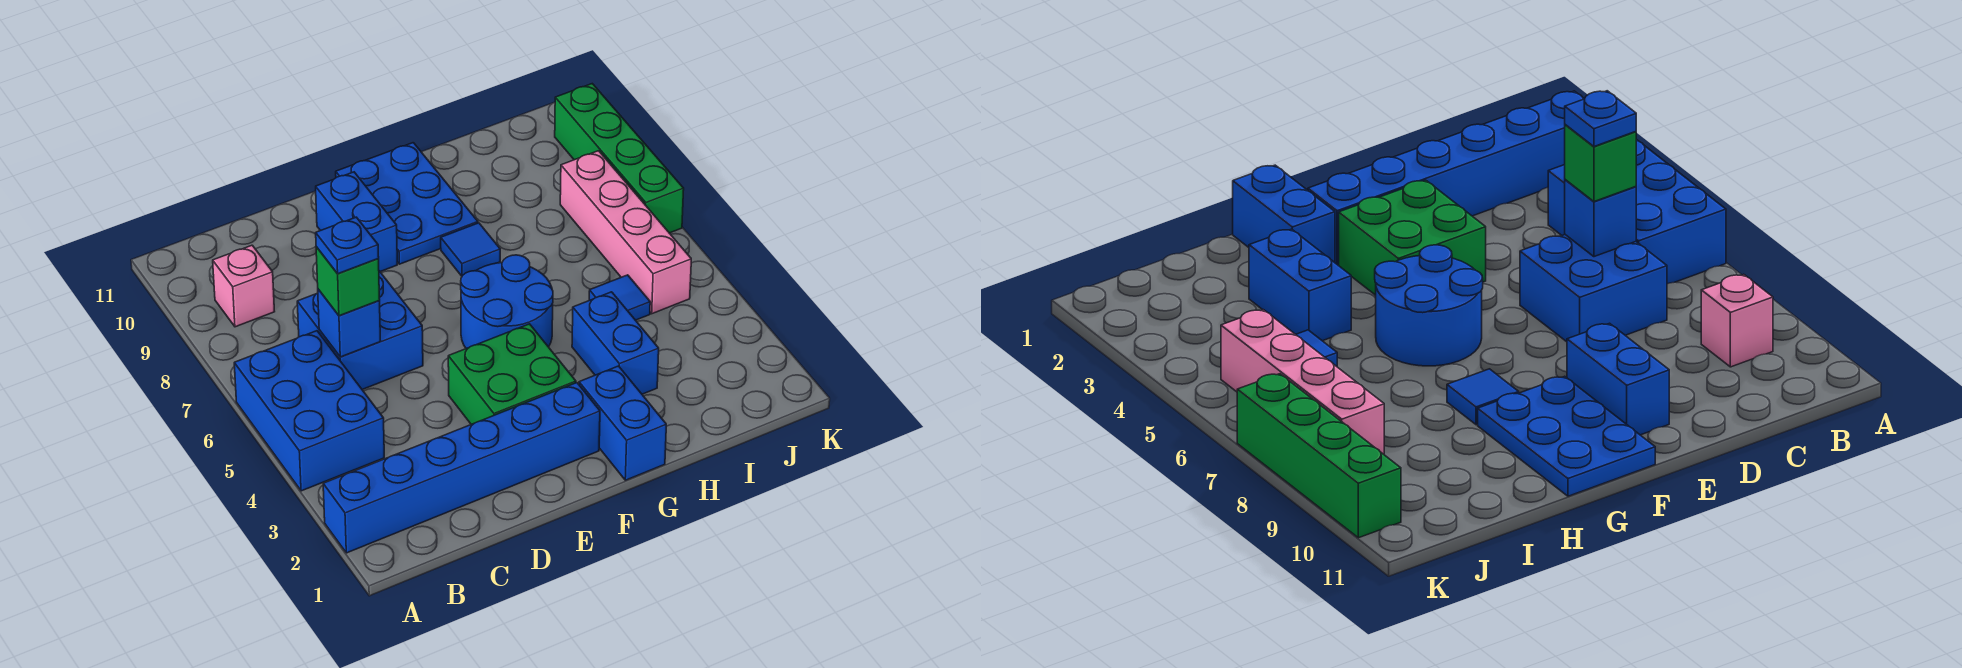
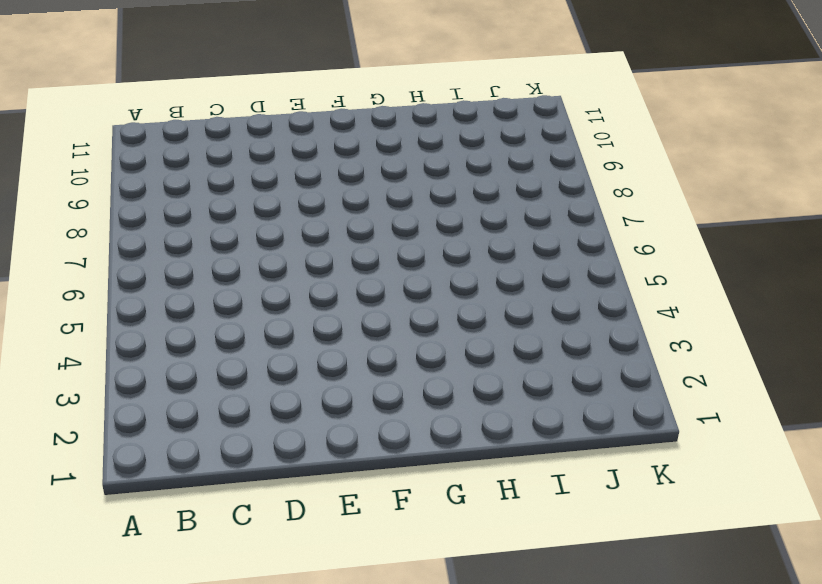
none -> blue brick A2:F2 level 1
none -> blue brick A4:B6 level 1
none -> pink brick B9 level 1

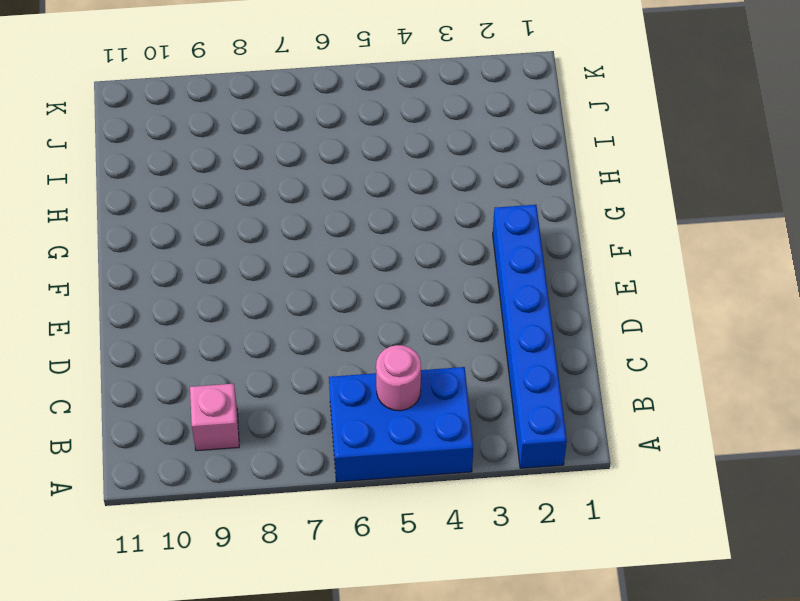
pink round brick B5 level 2 -> none
none -> blue brick C6:D7 level 1
none -> green brick E3:F4 level 1
none -> blue brick E9:E10 level 1

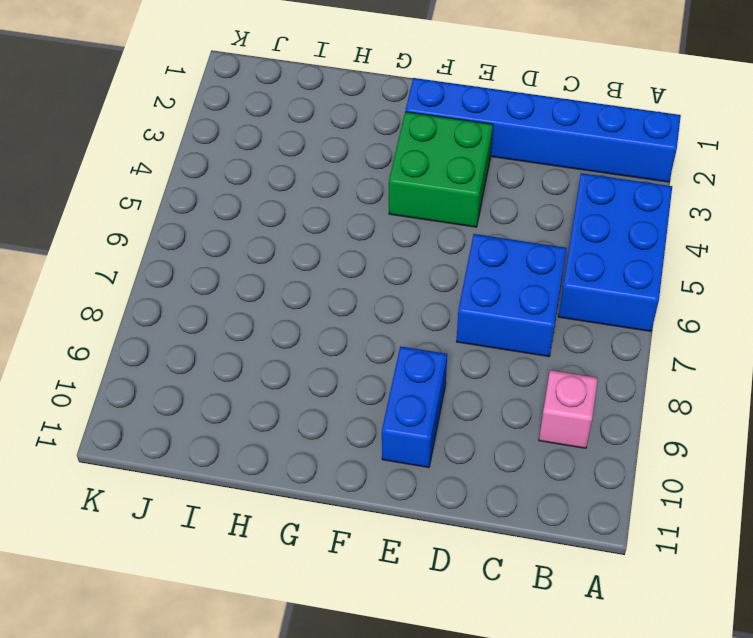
none -> blue round brick F5:G6 level 1
none -> blue plate F9:G11 level 1
none -> blue brick G1:G2 level 1

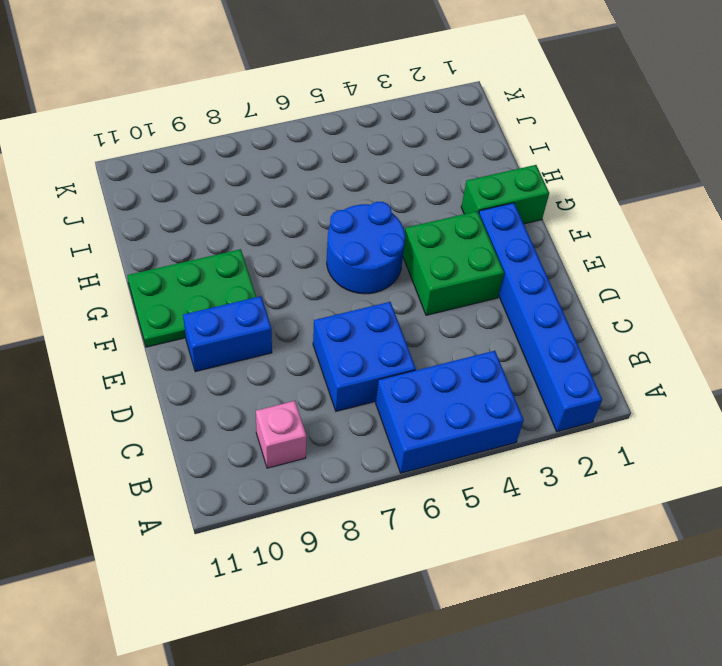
green plate F9:G11 level 1 -> blue plate F9:G11 level 1
green brick G1:G2 level 1 -> blue brick G1:G2 level 1
none -> blue tile G8 level 1
none -> blue brick H3:H4 level 1
none -> blue tile I5 level 1

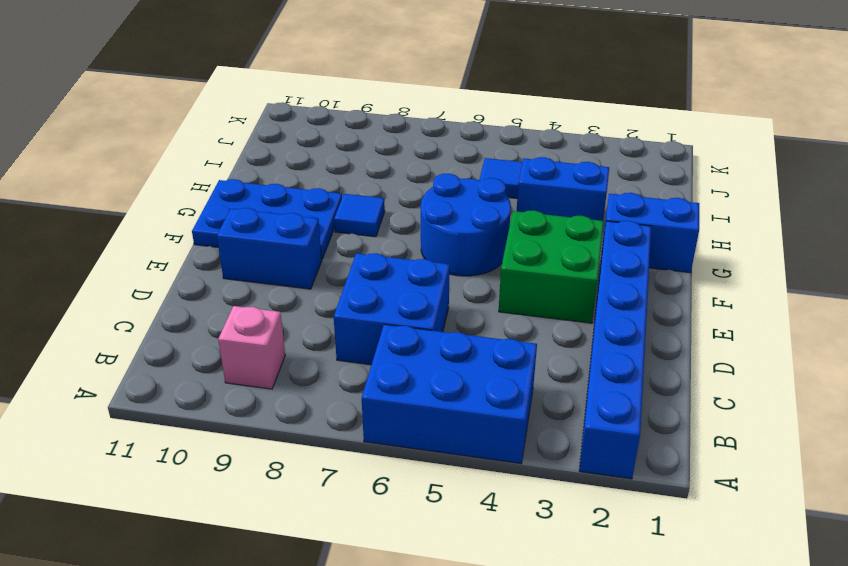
none -> pink brick J5:J8 level 1
none -> green brick K7:K10 level 1
none -> blue brick C6 level 2

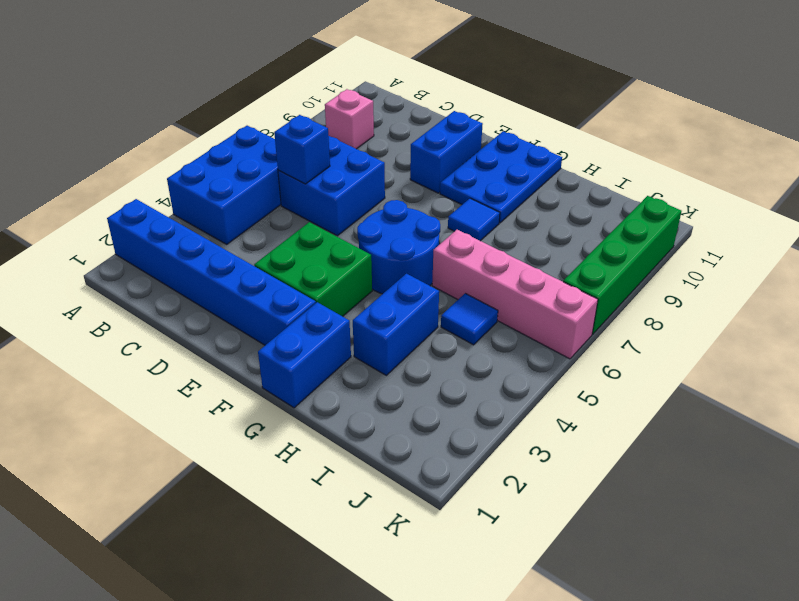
pink brick H6:K6 level 1 -> pink brick J5:J8 level 1
none -> green brick C6 level 3
none -> blue plate C6 level 4

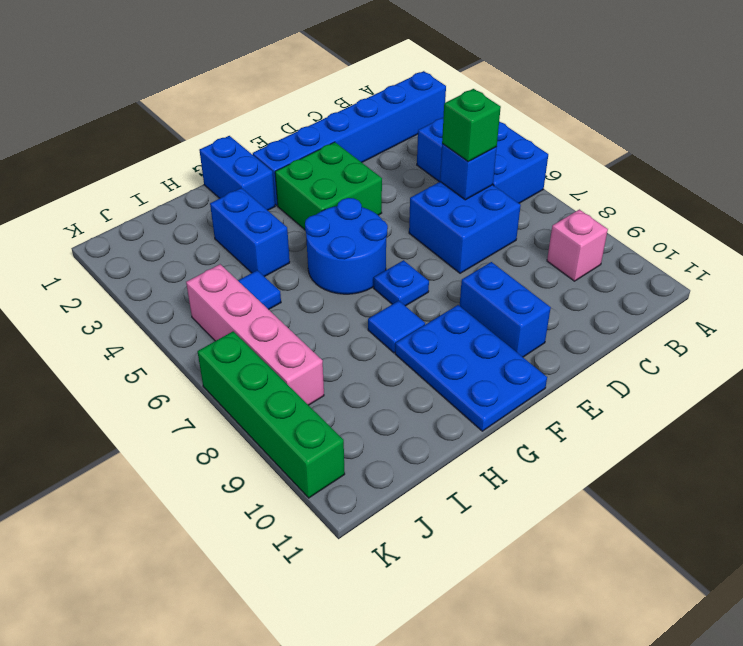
blue plate F7 level 1 -> blue plate C6 level 4

